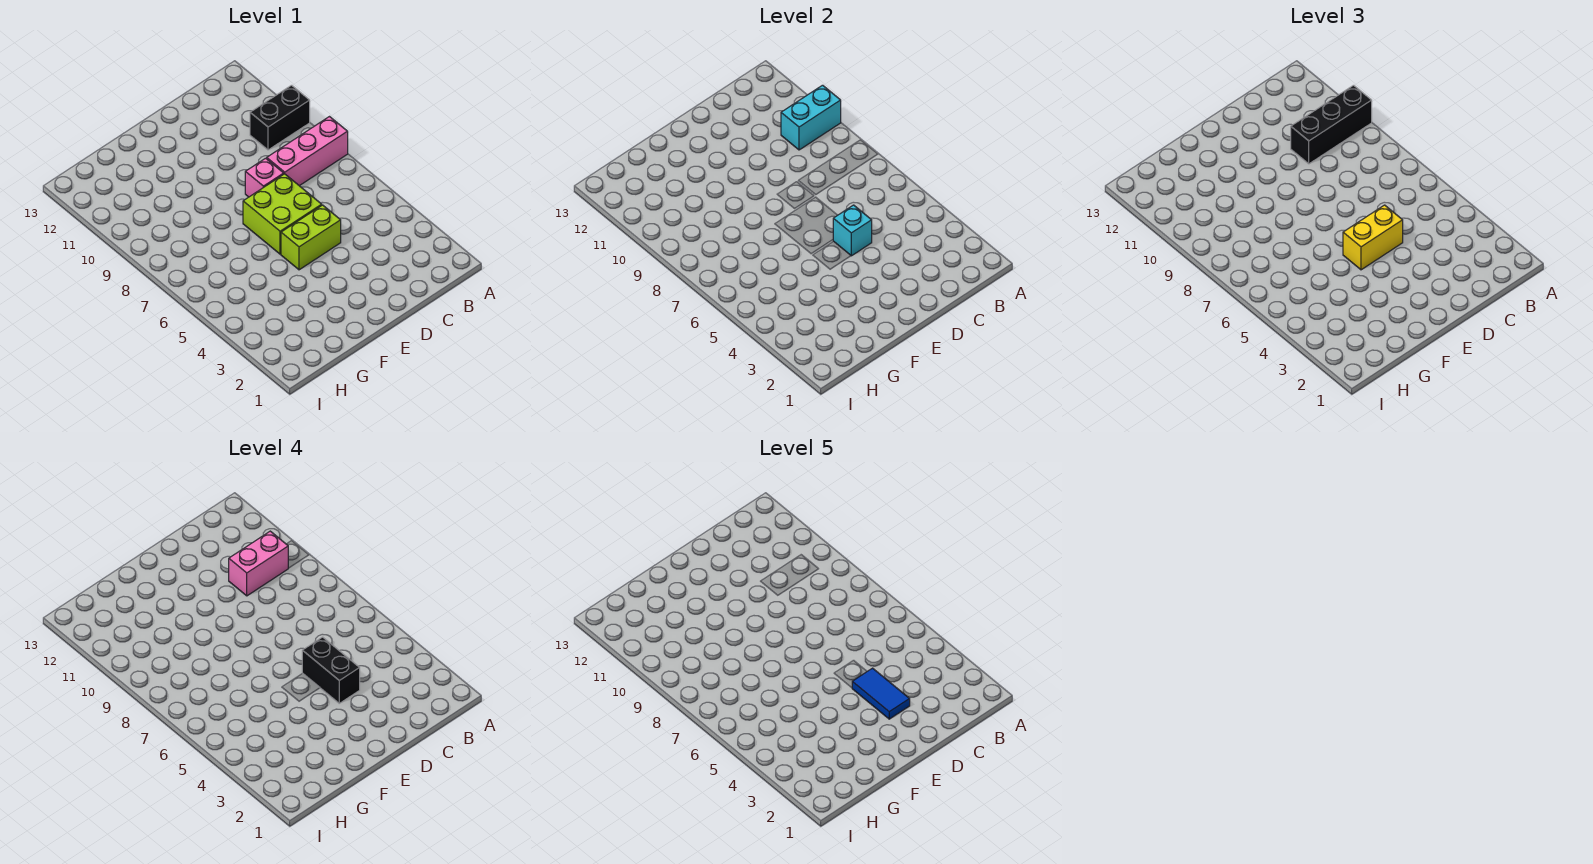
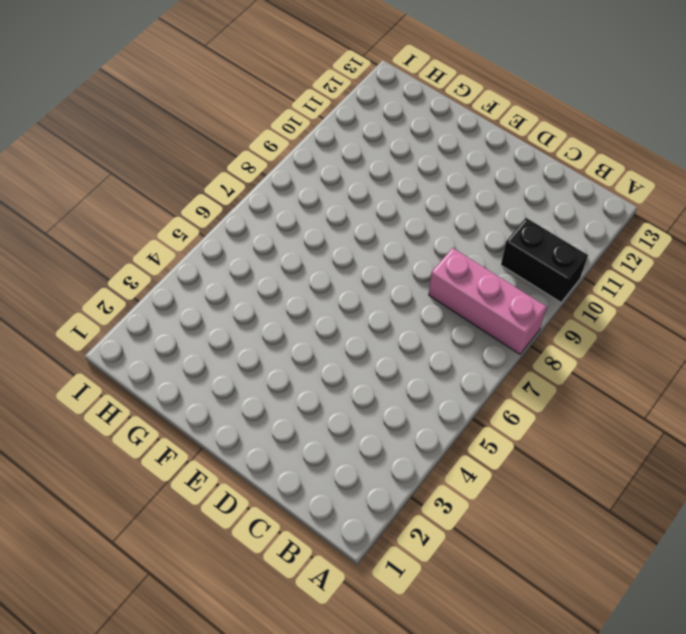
none -> lime brick D5:E5 level 1
none -> lime brick D6:E7 level 1
none -> pink brick D8 level 1

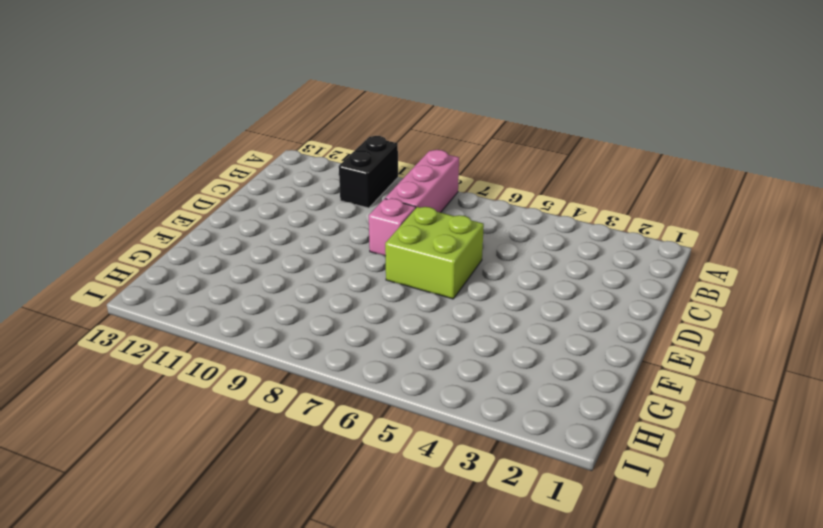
none -> lime brick D5:E5 level 1
none -> cyan brick A10:B10 level 2
none -> cyan brick D5 level 2

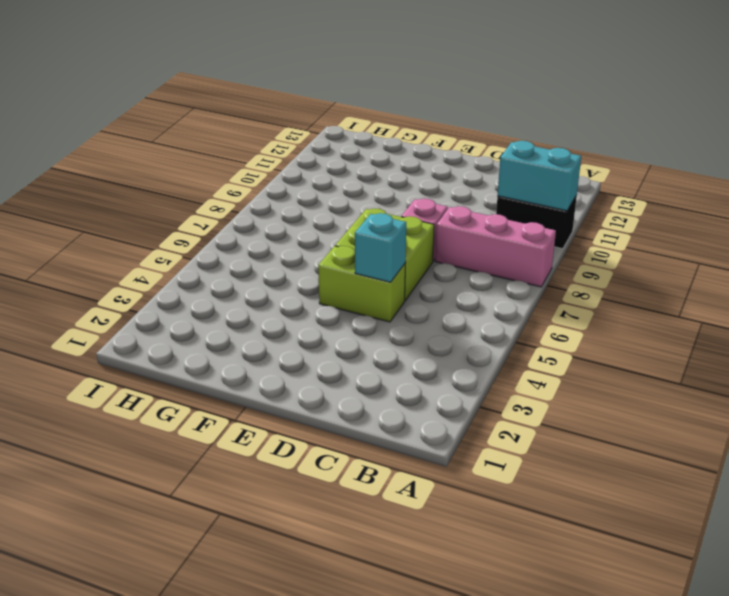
none -> black brick A10:C10 level 3
none -> yellow brick D5:E5 level 3
none -> pink brick B10:C10 level 4

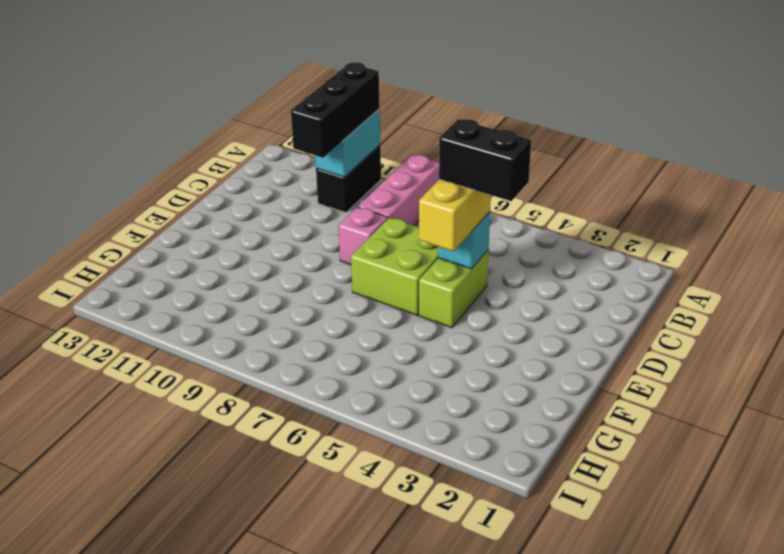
none -> pink brick B10:C10 level 4
none -> blue tile D3:D4 level 5

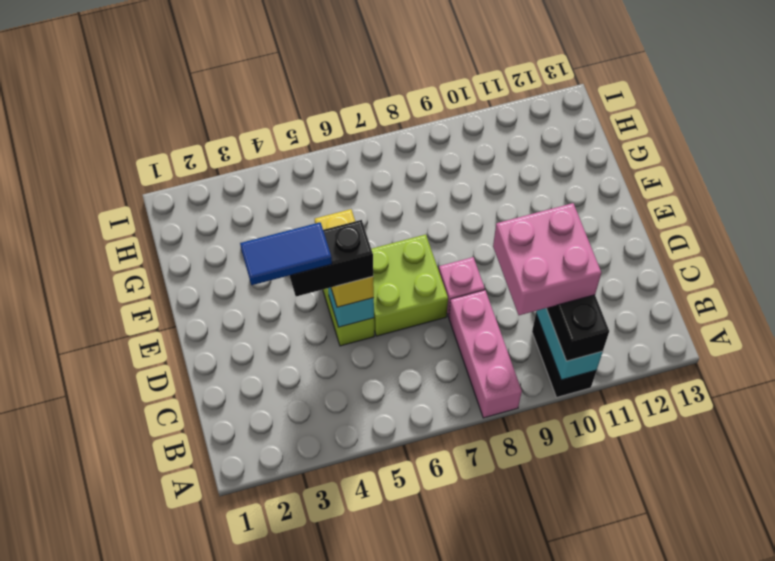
pink brick B9:C10 level 4 -> pink brick B10:C10 level 4

